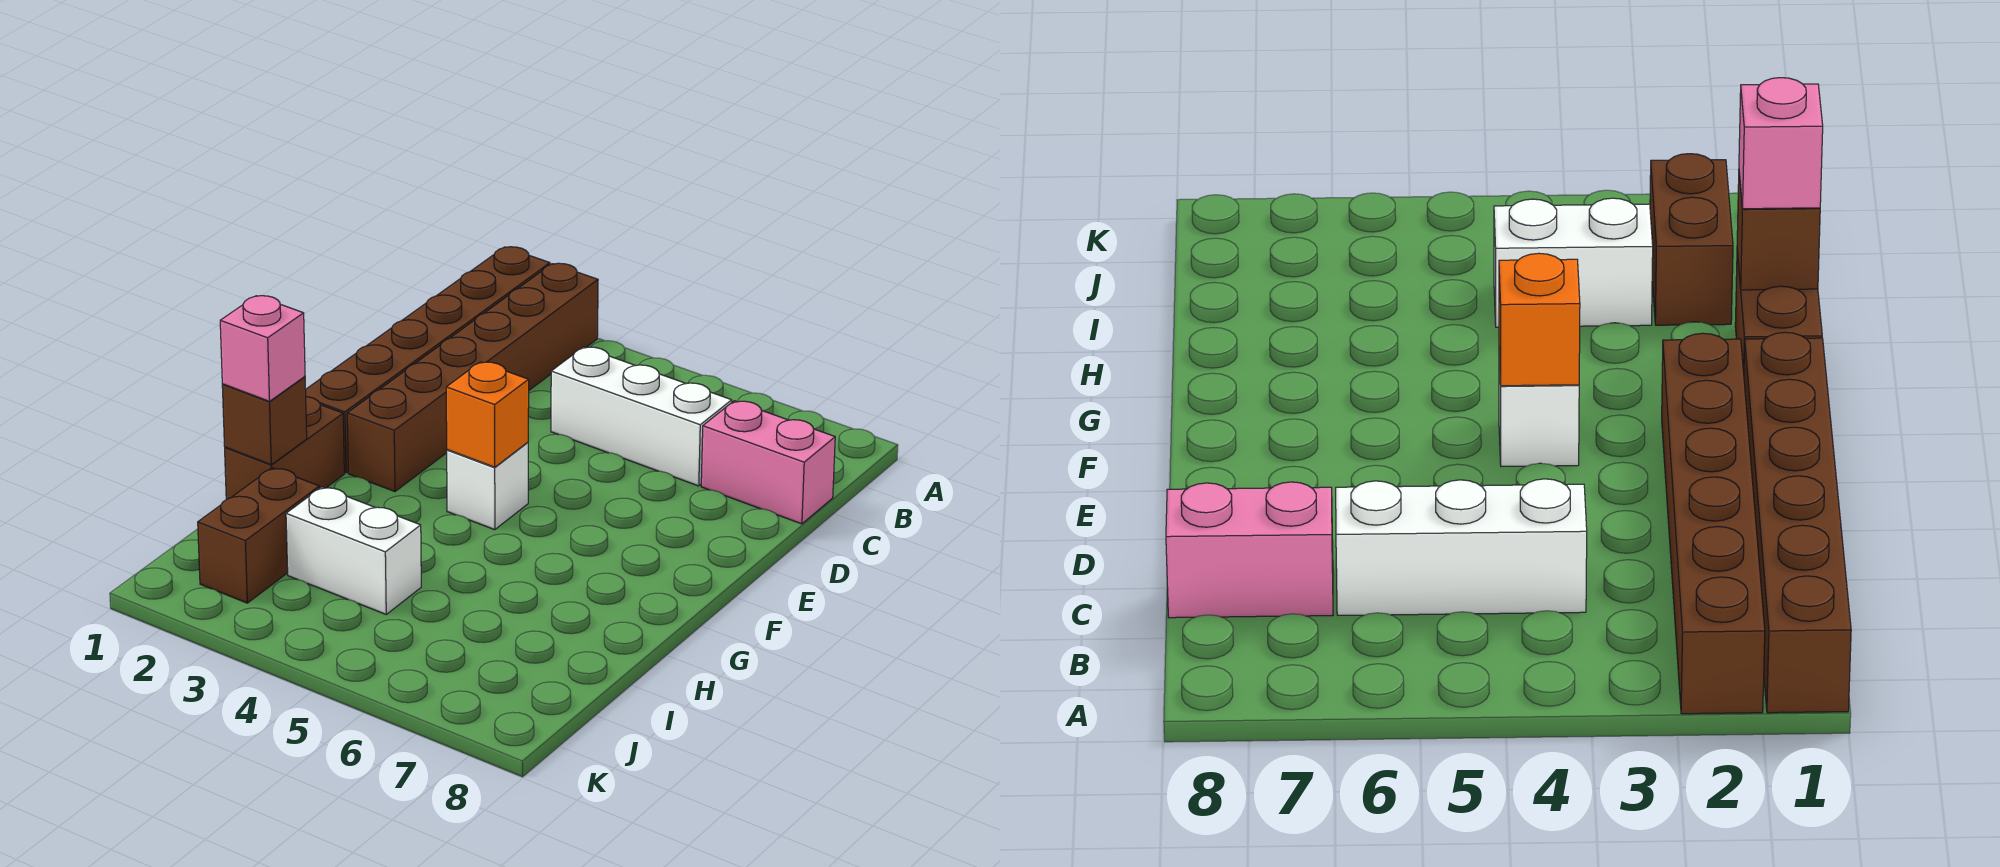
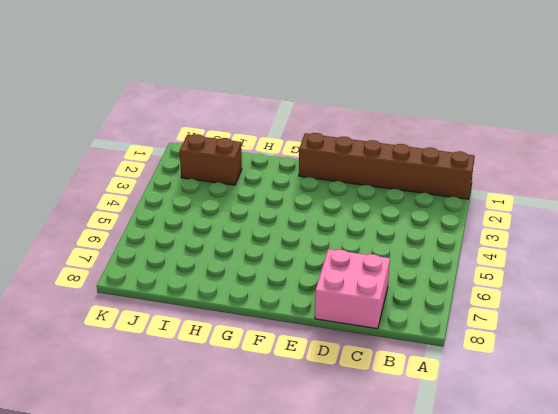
pink brick C7:D8 level 1 -> pink brick C7:C8 level 1
none -> brown brick A2:F2 level 1
none -> white brick C4:C6 level 1

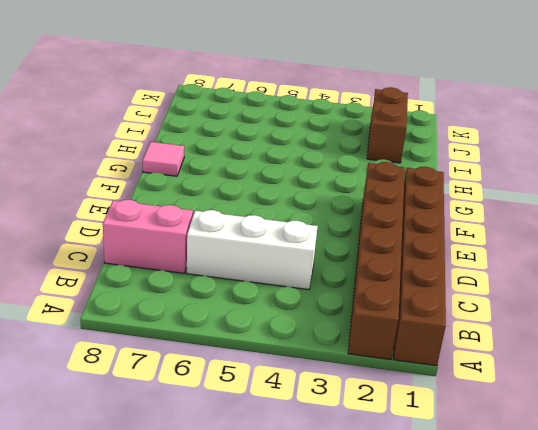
pink tile G8 level 1 -> none
none -> white brick F4 level 1
none -> brown brick G1:H1 level 1

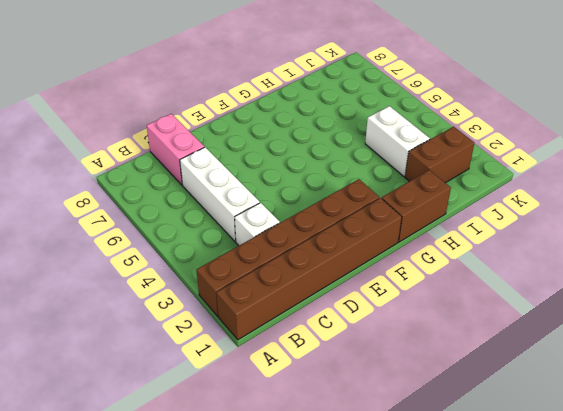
white brick C3 level 1 -> white brick F4 level 1
none -> orange brick F4 level 2
none -> brown brick H1 level 2

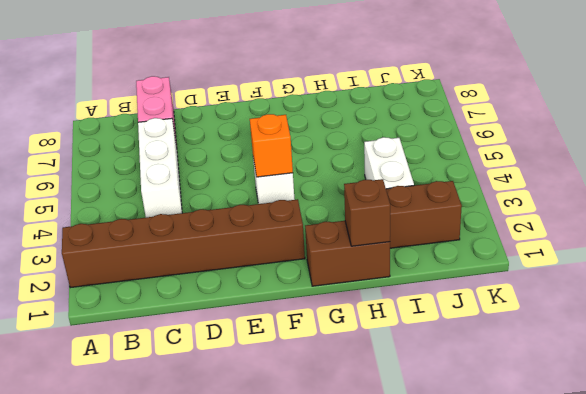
none -> brown brick A1:F1 level 1
none -> pink brick H1 level 3

